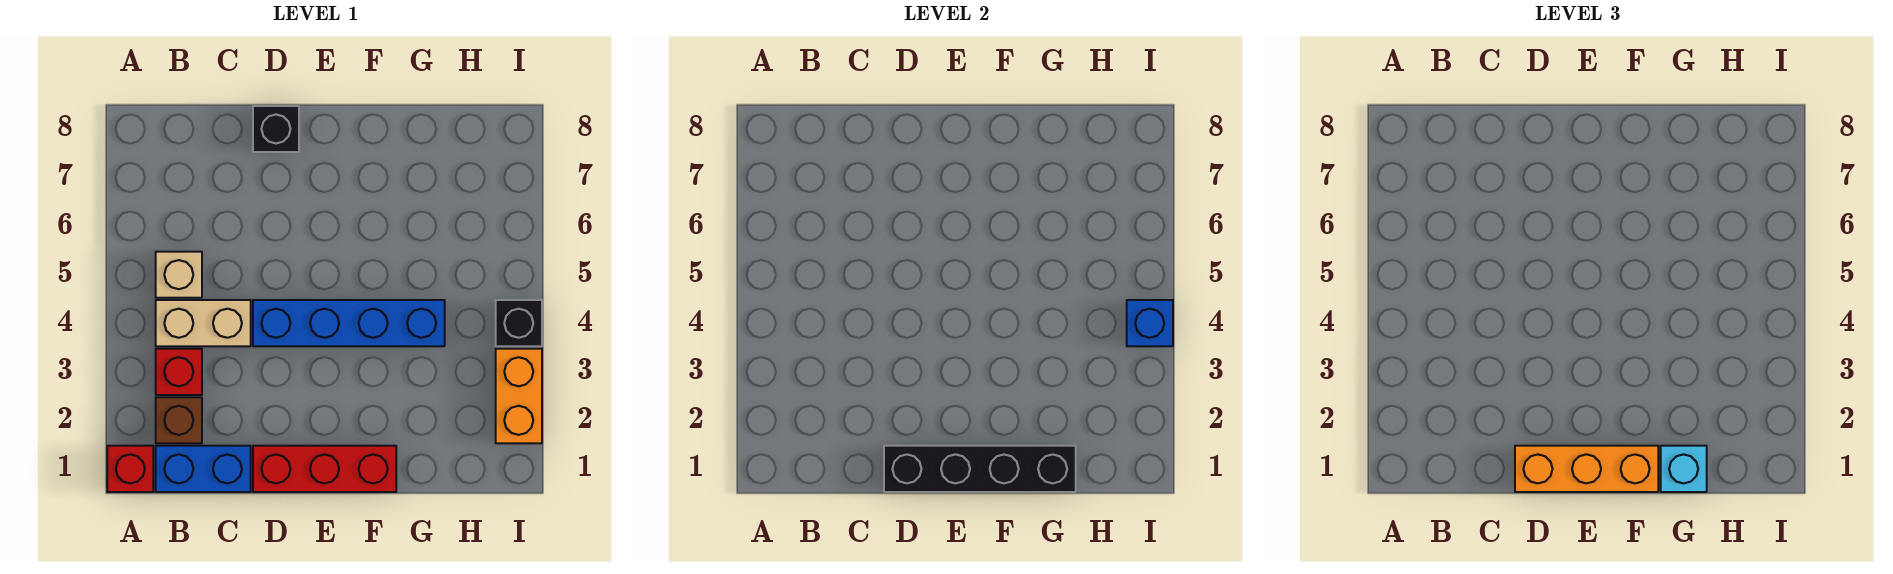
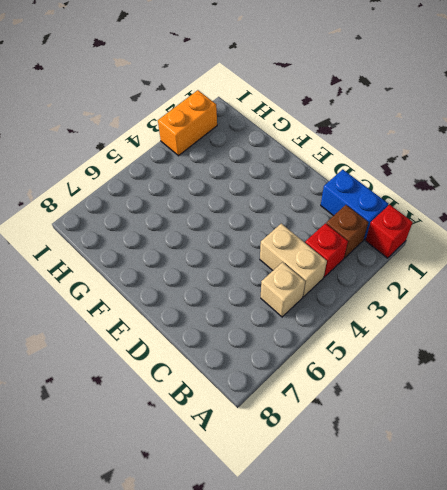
none -> red brick D1:F1 level 1
none -> blue brick D4:G4 level 1
none -> black brick D8 level 1

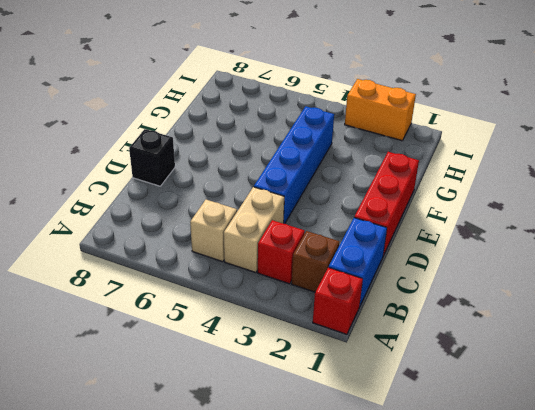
none -> black brick I4 level 1
none -> black brick D1:G1 level 2
none -> blue brick I4 level 2

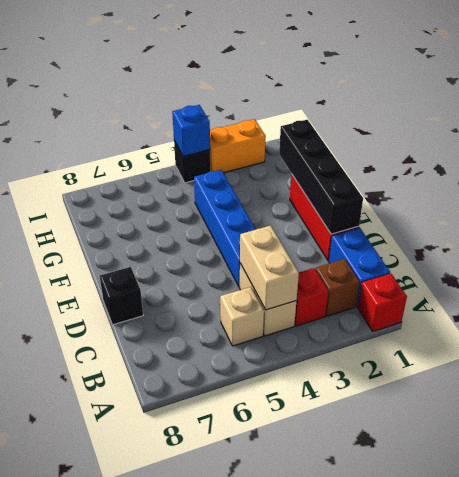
tan brick B4:C4 level 2 -> none
none -> orange brick D1:F1 level 3
none -> cyan brick G1 level 3

